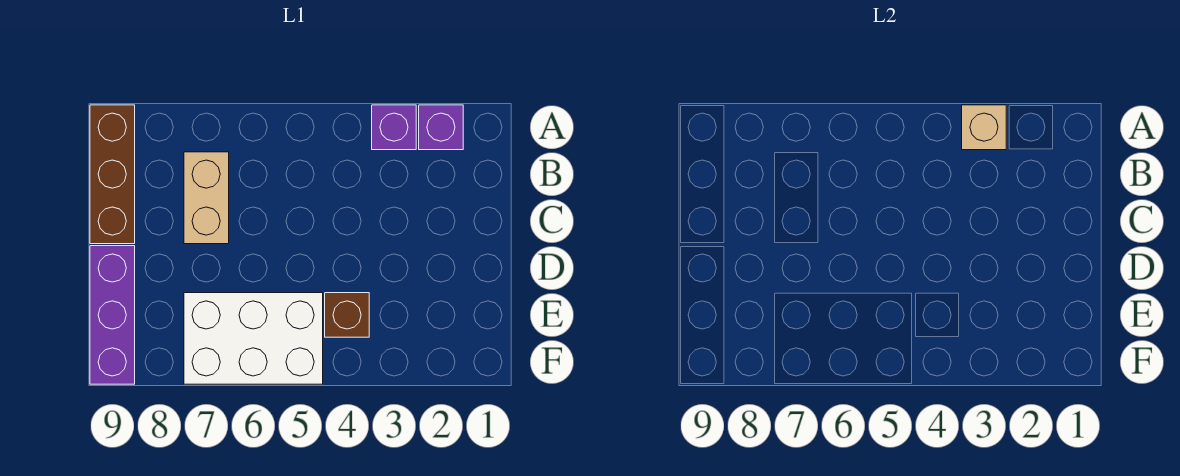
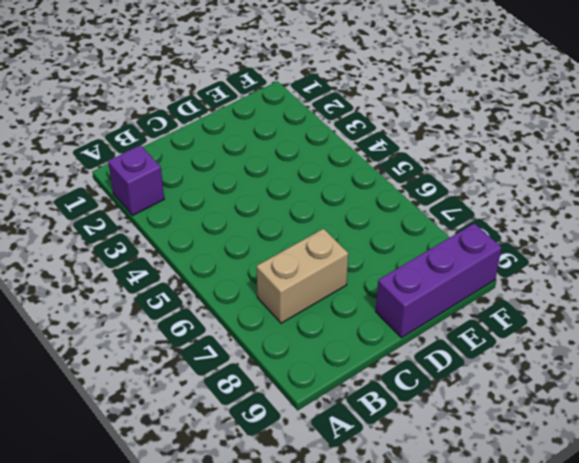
none -> purple brick A3 level 1
none -> brown brick A9:C9 level 1

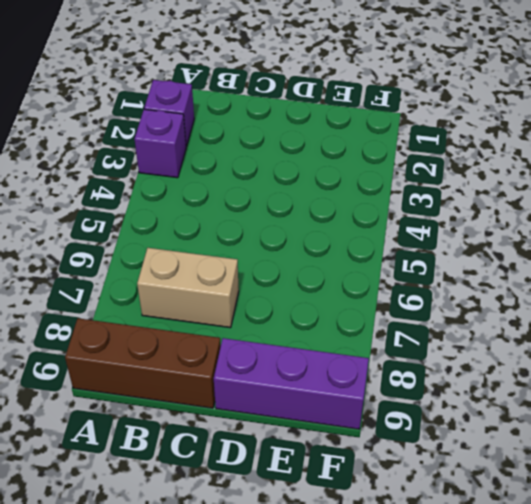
none -> brown brick E4 level 1
none -> white brick E5:F7 level 1

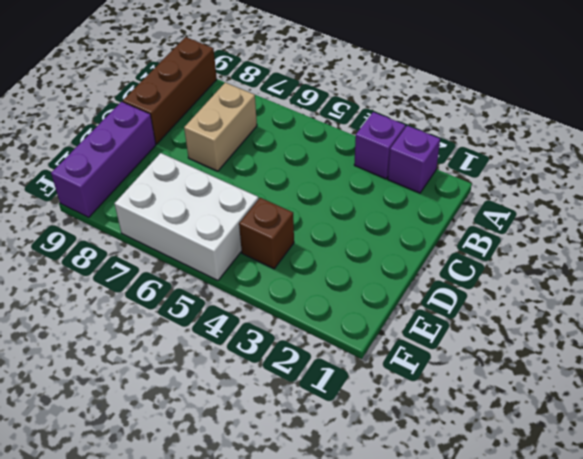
none -> tan brick A3 level 2

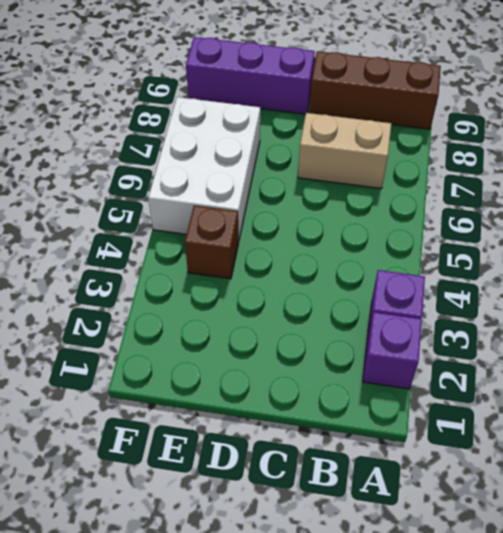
none -> tan brick A3 level 2

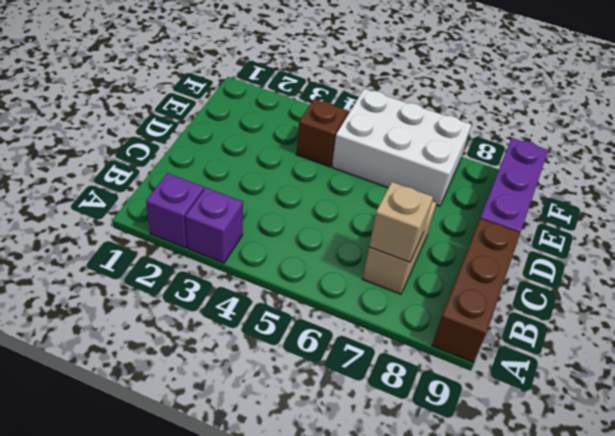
tan brick B7 level 2 -> tan brick A3 level 2

